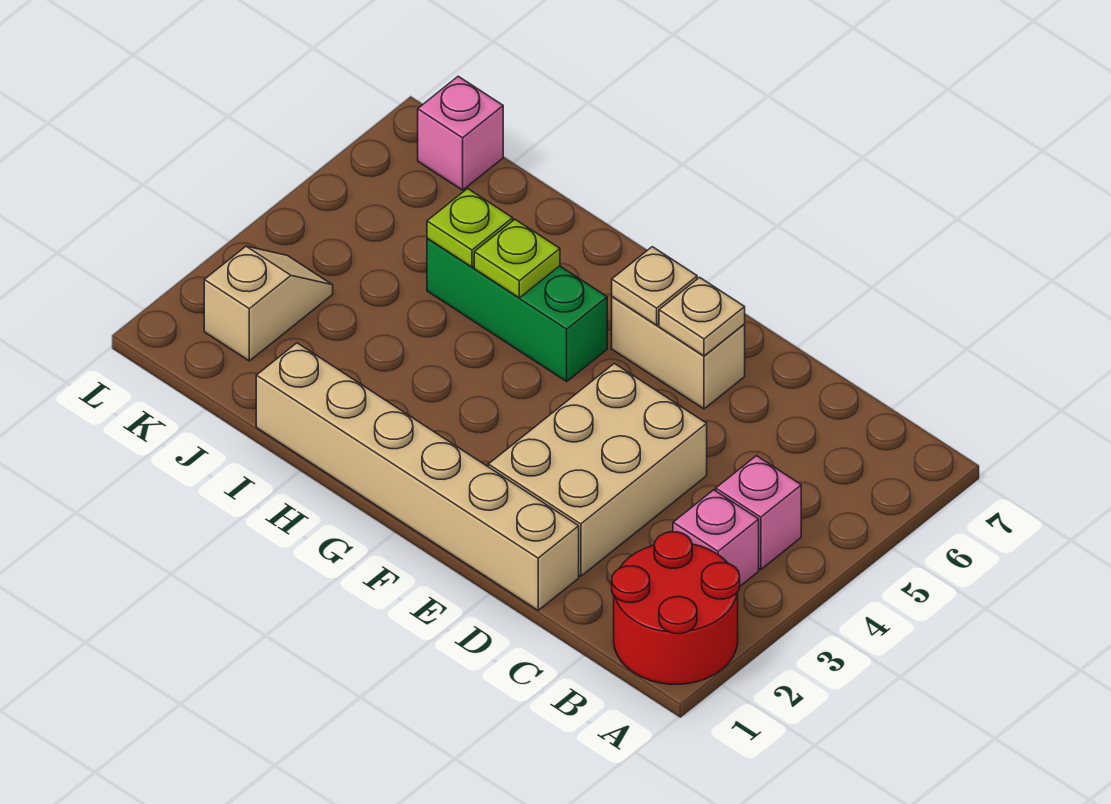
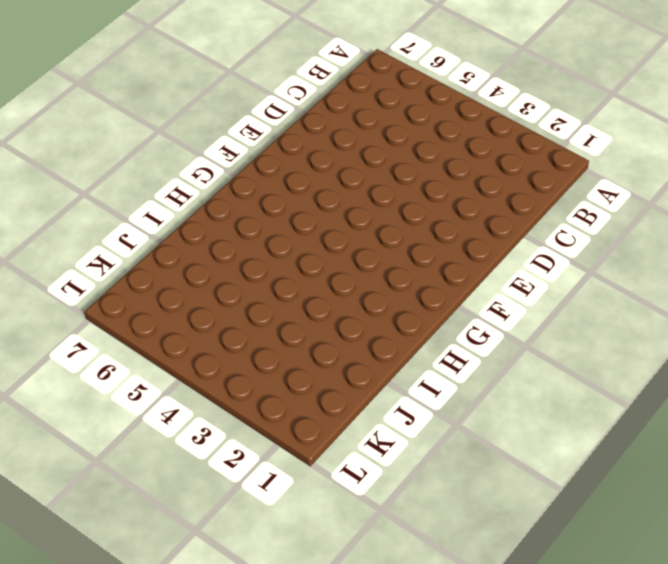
none -> red round brick A1:B2 level 1
none -> pink brick B3 level 1
none -> pink brick B4 level 1

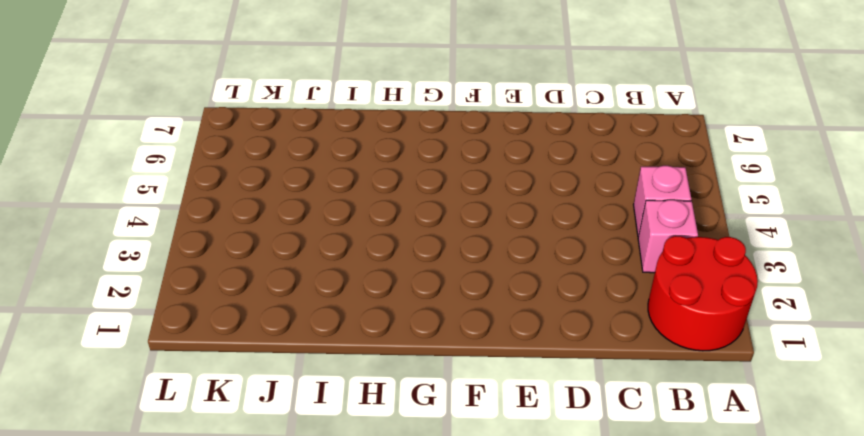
none -> tan brick D1:I1 level 1
none -> tan brick D2:E4 level 1
none -> tan brick E6:F6 level 1

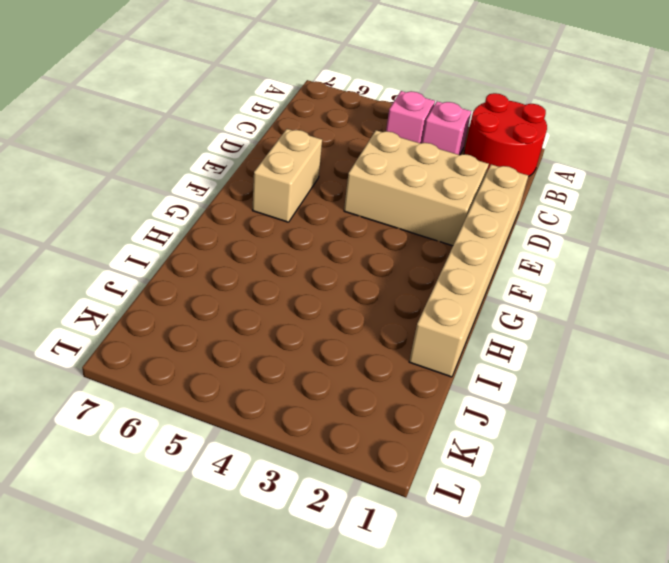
none -> green brick G5:I5 level 1
none -> tan slope K2:K3 level 1 top 2
none -> pink brick K7 level 1

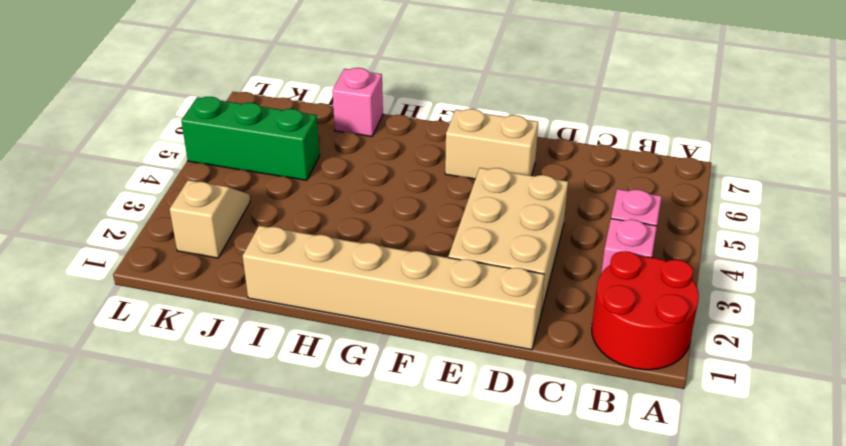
pink brick I7 level 1 -> pink brick K7 level 1
green brick J5:L5 level 1 -> green brick G5:I5 level 1
none -> tan plate E6 level 2
none -> tan plate F6 level 2
none -> lime plate H5 level 2

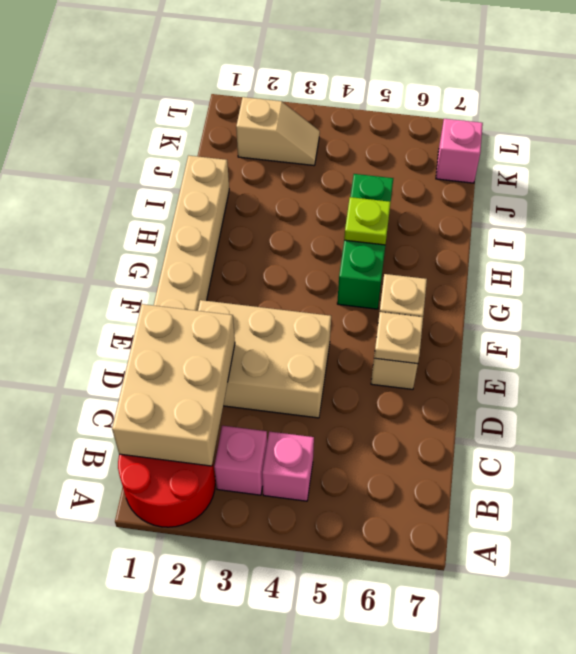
tan brick B1:D2 level 2 -> none
none -> lime plate I5 level 2

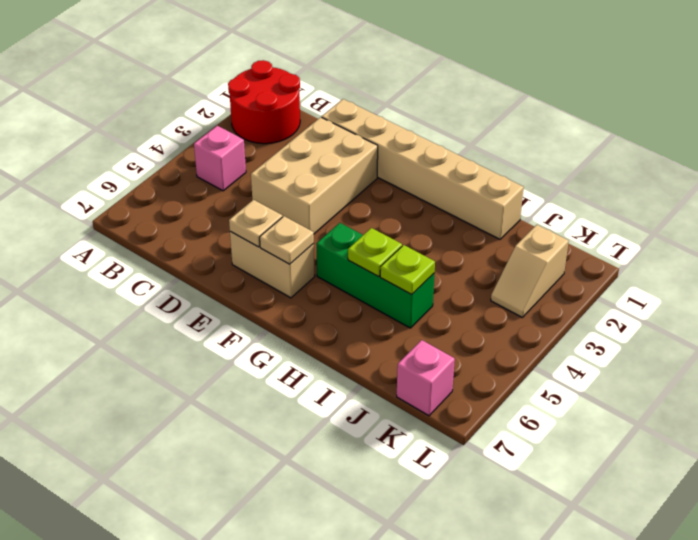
none -> pink brick B3 level 1

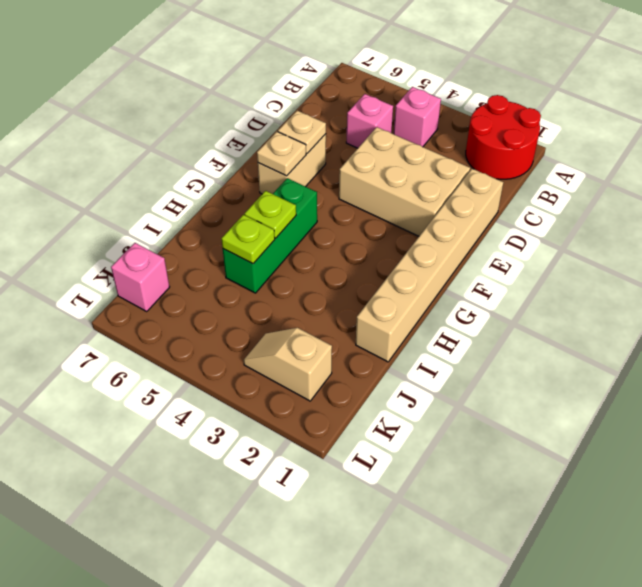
pink brick C5 level 1 -> pink brick B3 level 1

